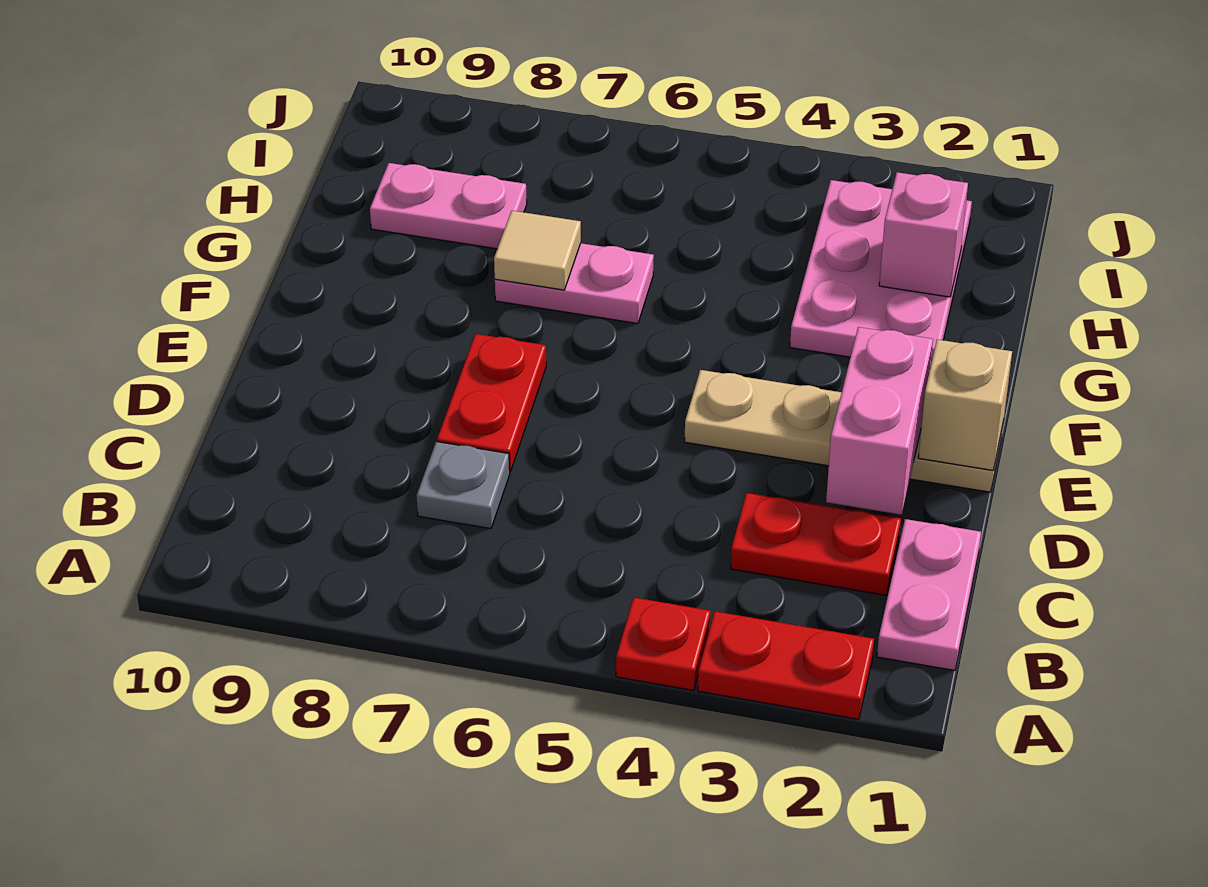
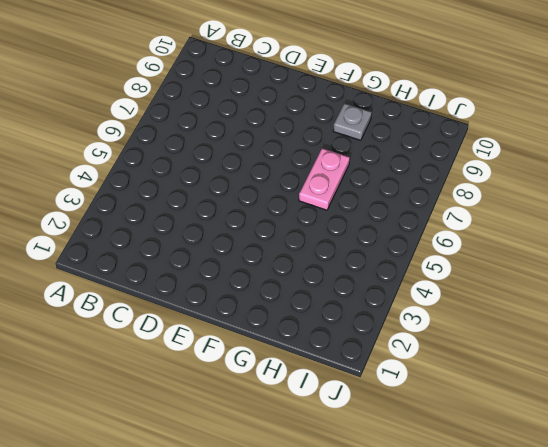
grey plate G9 level 1 -> grey plate C7 level 1
none -> red plate A2:A3 level 1
none -> red plate A4 level 1
none -> pink plate B1:C1 level 1

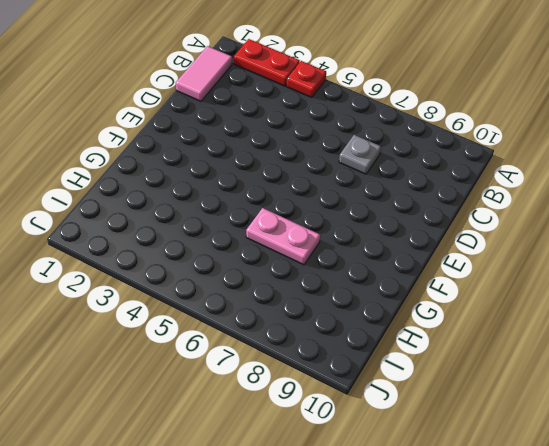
pink tile B1:C1 level 1 -> pink plate B1:C1 level 1
none -> red plate C2:C3 level 1
none -> red plate D7:E7 level 1
none -> tan plate E1:E4 level 1

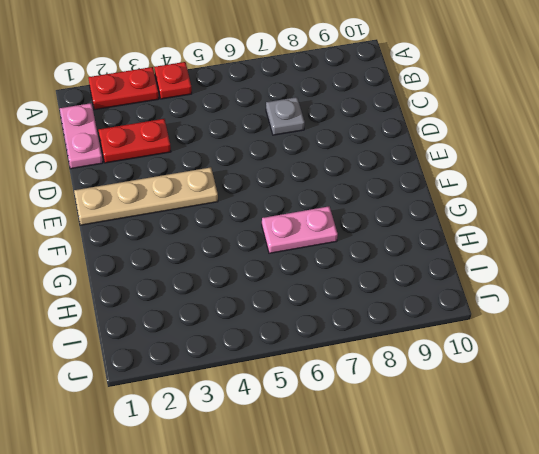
none -> red plate D7:E7 level 1
none -> pink plate G2:I3 level 1
none -> pink plate H8:H9 level 1

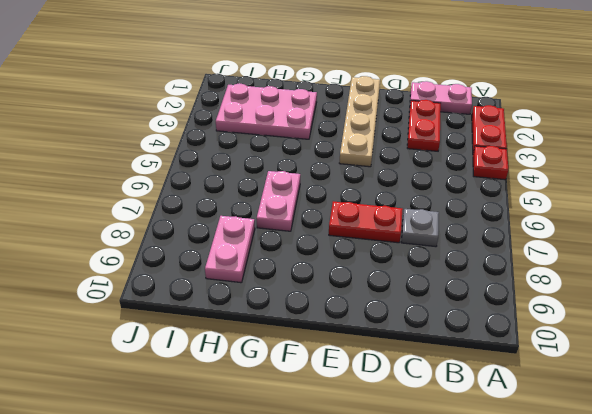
none -> pink brick D2:E2 level 2
none -> tan brick E1 level 2
none -> tan tile G7 level 2

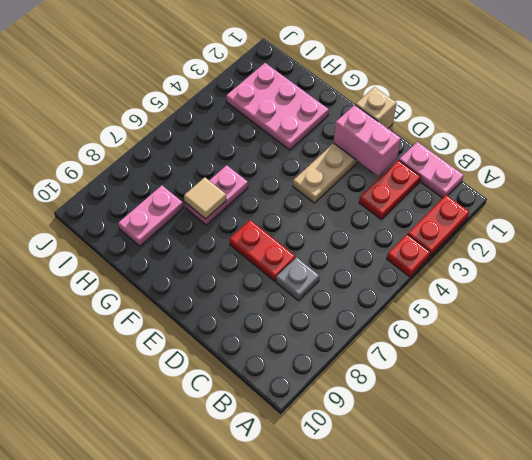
none -> pink brick H2 level 2

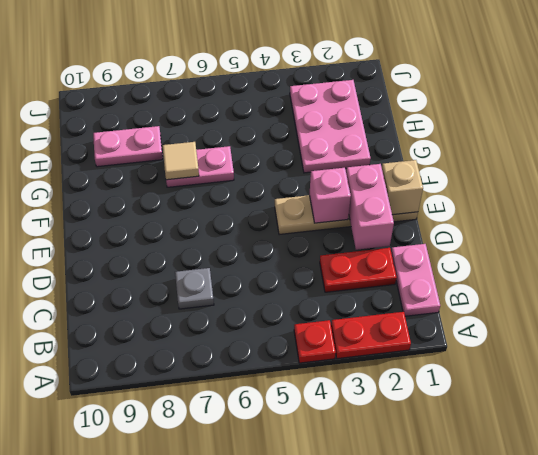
pink brick E3 level 2 -> pink brick H2 level 2
none -> red plate D7:E7 level 1

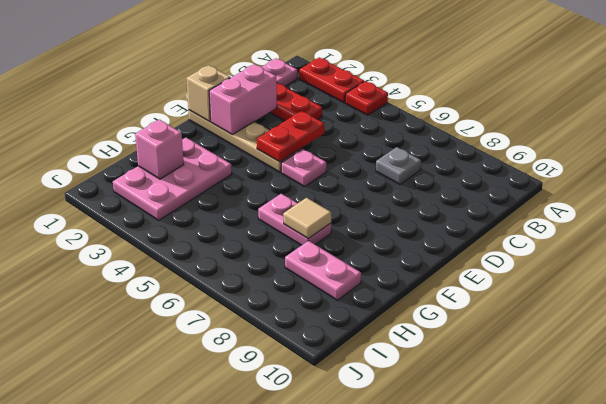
red plate D4:E4 level 2 -> red plate D7:E7 level 1
pink plate E5 level 1 -> none

